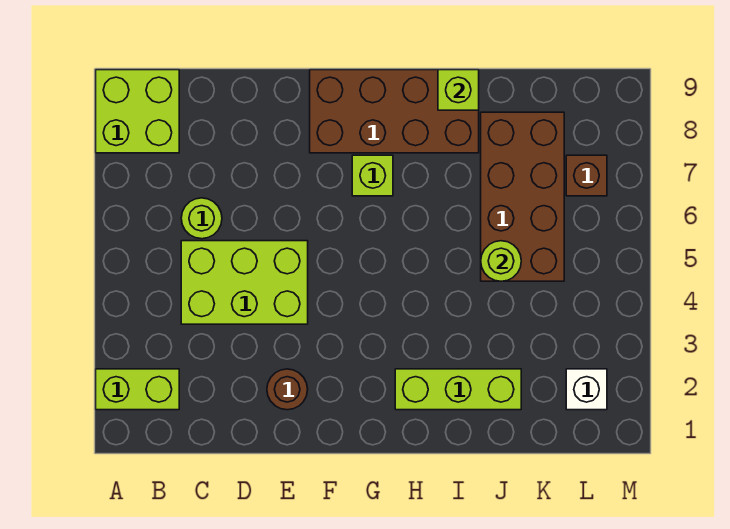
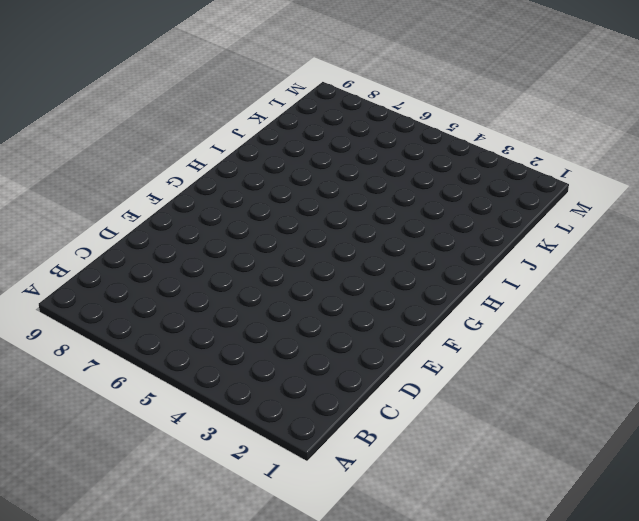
none -> lime brick A2:B2 level 1
none -> lime brick A8:B9 level 1
none -> lime brick C4:E5 level 1

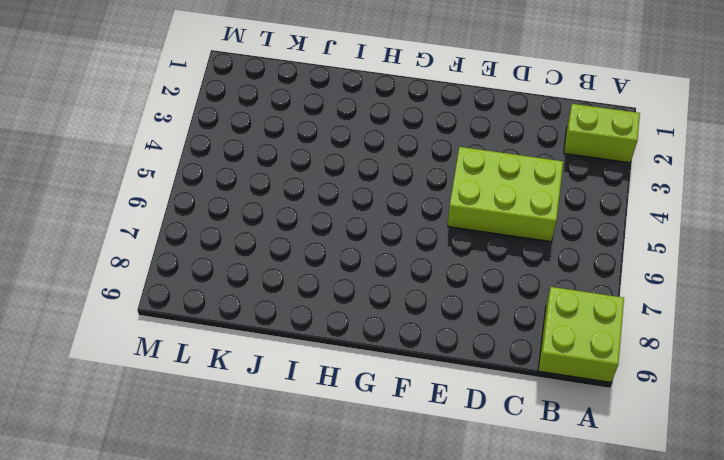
none -> lime round brick C6 level 1
none -> brown round brick E2 level 1
none -> brown brick F8:I9 level 1

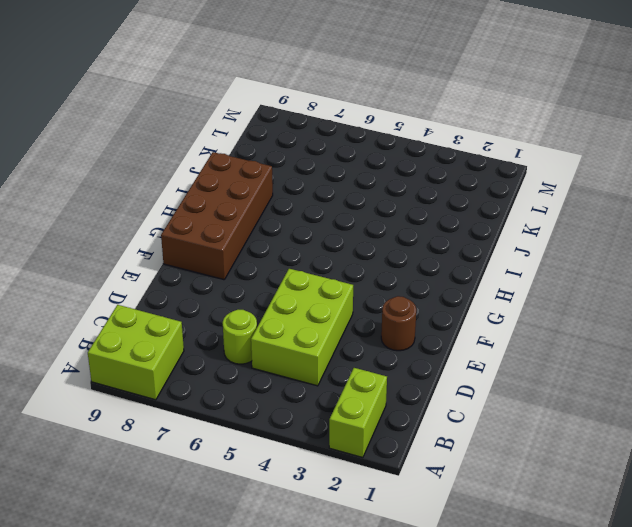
none -> lime brick G7 level 1
none -> lime brick H2:J2 level 1
none -> brown brick J5:K8 level 1

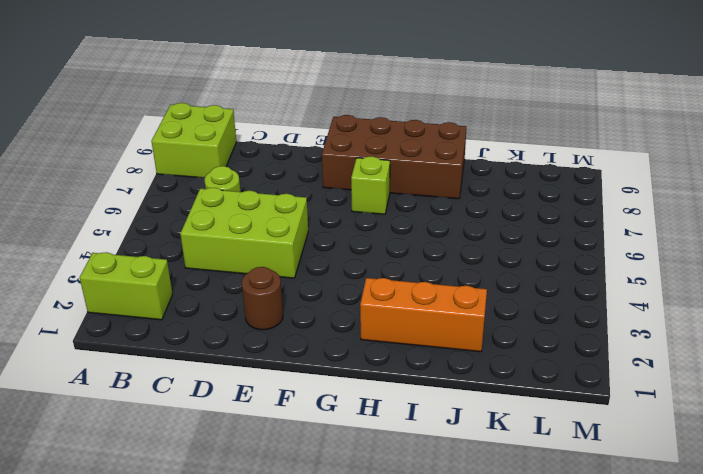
orange brick H2:J2 level 1 -> lime brick H2:J2 level 1
none -> brown brick J5:K8 level 1
none -> white brick L2 level 1
none -> brown brick L7 level 1

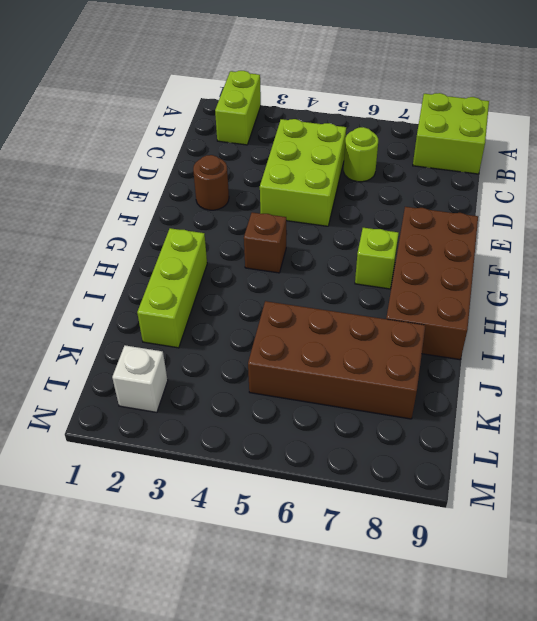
brown brick G4 level 1 -> brown brick L7 level 1
none -> lime brick I9 level 2
none -> lime round brick J5 level 2

